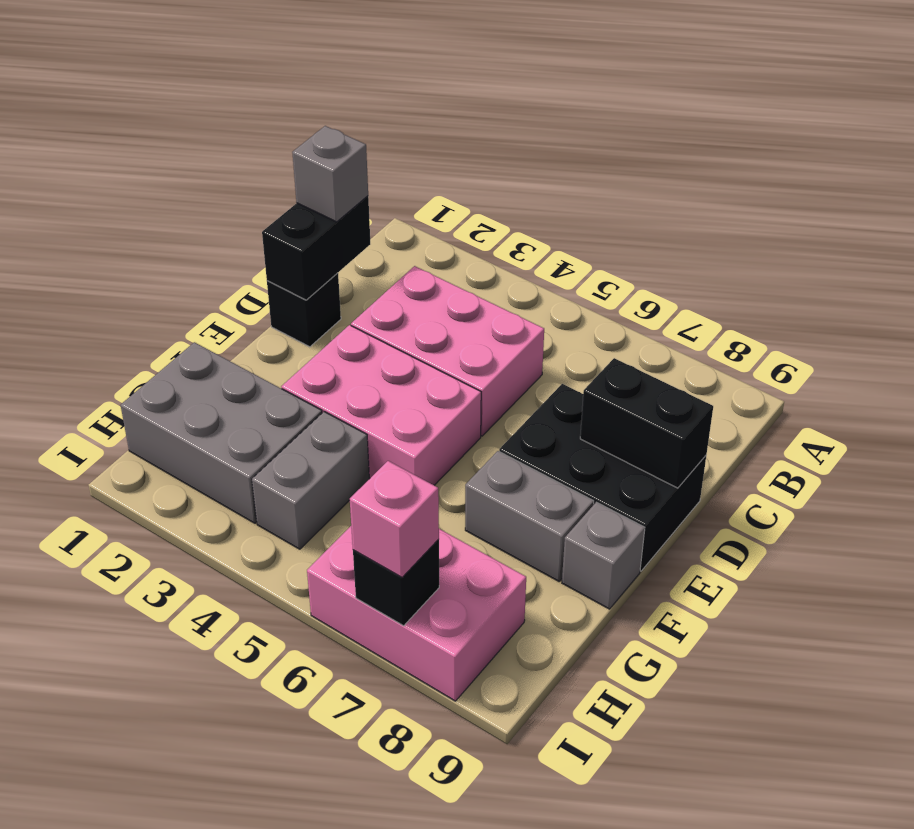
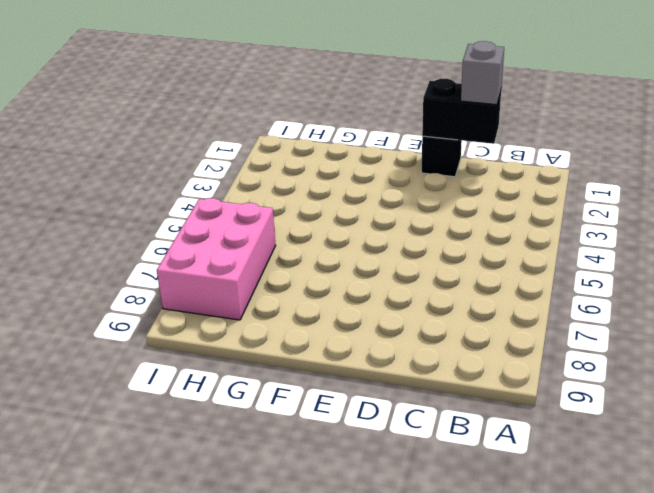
none -> pink brick C3:D5 level 1
none -> black brick D7:E9 level 1
none -> pink brick E3:F5 level 1

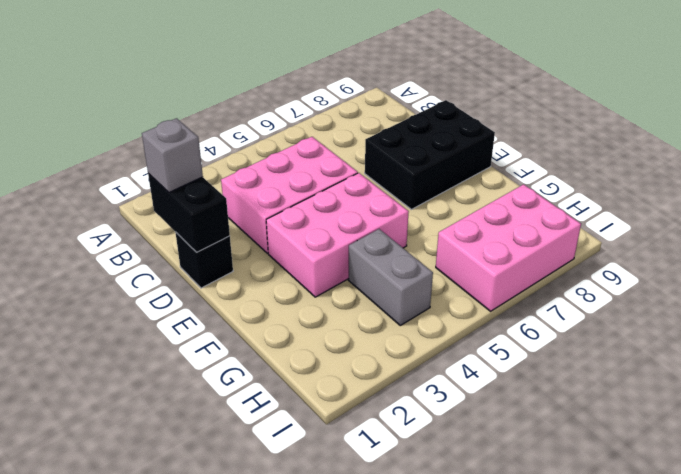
none -> grey brick F7:F8 level 1
none -> grey brick F9 level 1
none -> grey brick G1:H3 level 1

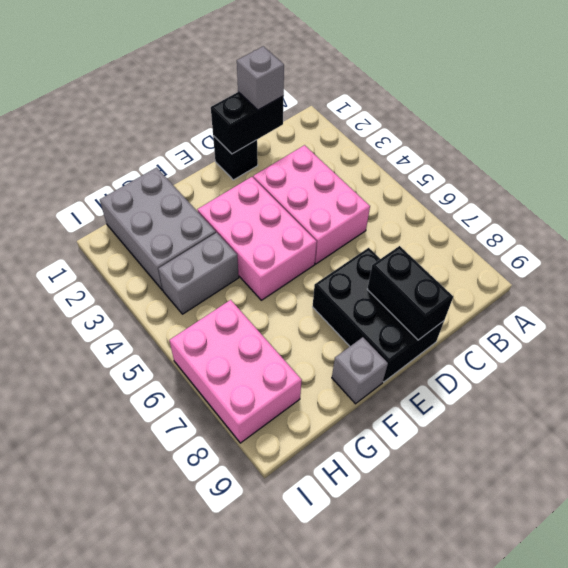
none -> grey brick F7:F8 level 1
none -> black brick I7 level 2
none -> pink brick I7 level 3

